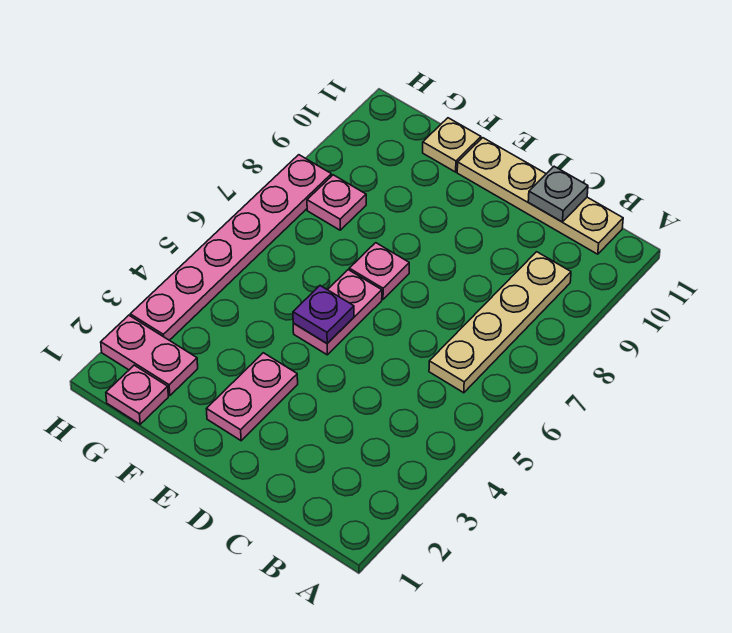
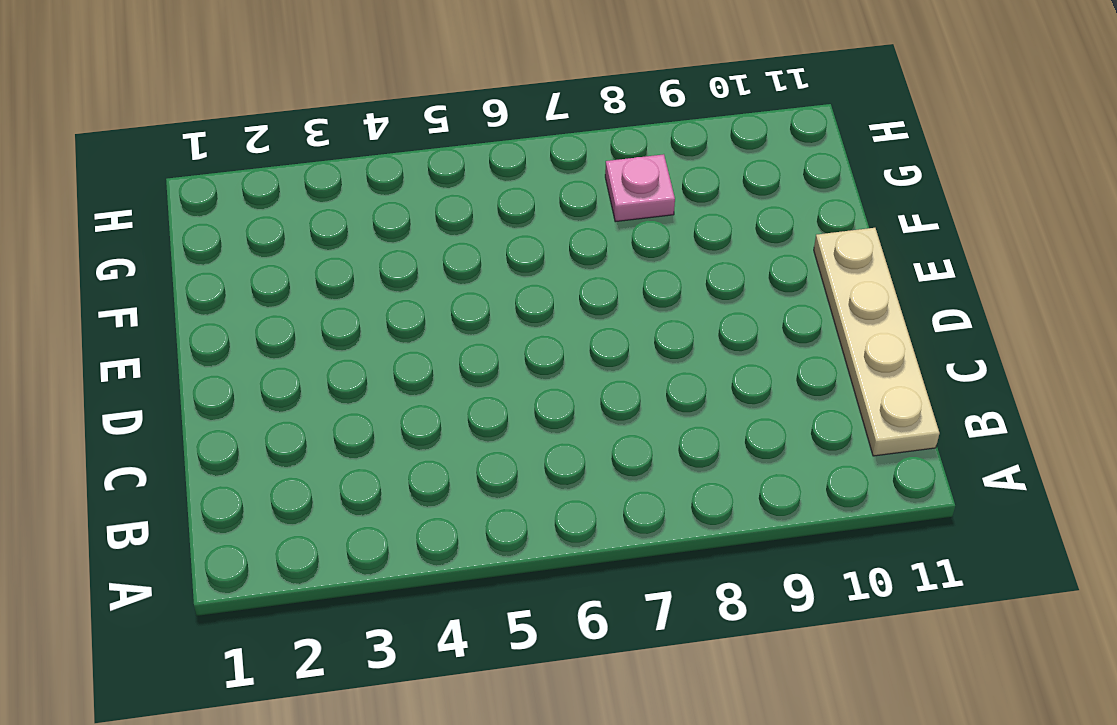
none -> tan plate B6:B9 level 1
none -> pink plate E2:E3 level 1
none -> pink plate E5:E6 level 1

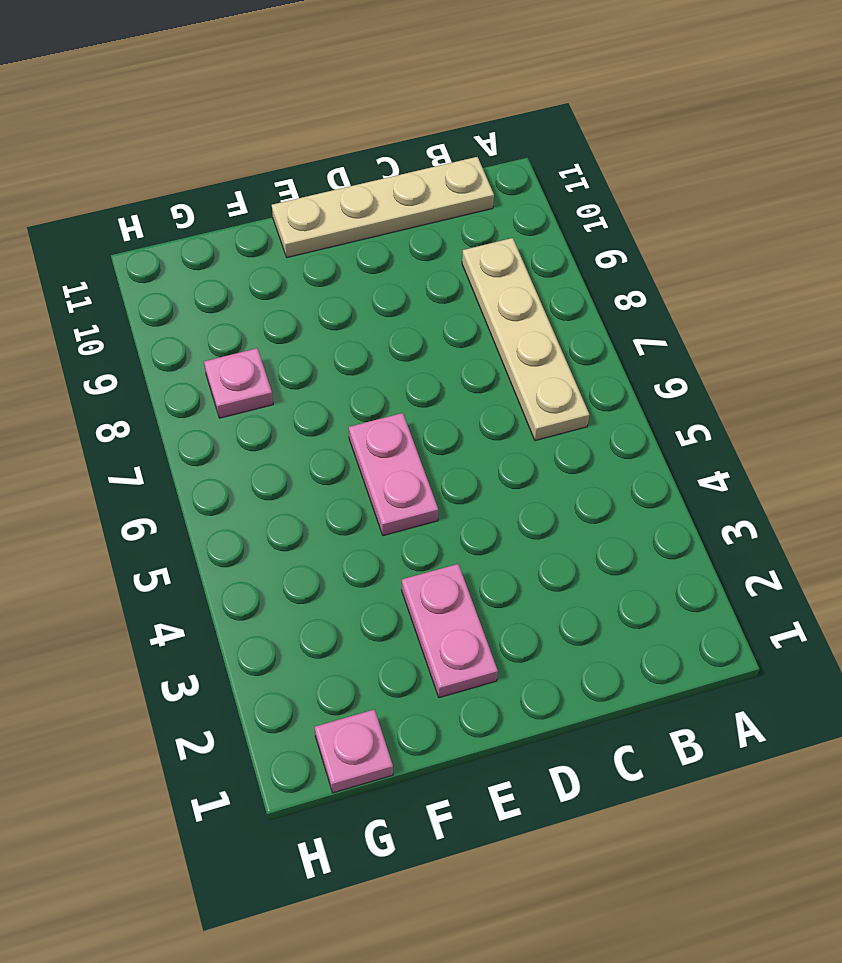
none -> pink plate E7 level 1
none -> tan plate F11 level 1
none -> pink plate G2:H2 level 1

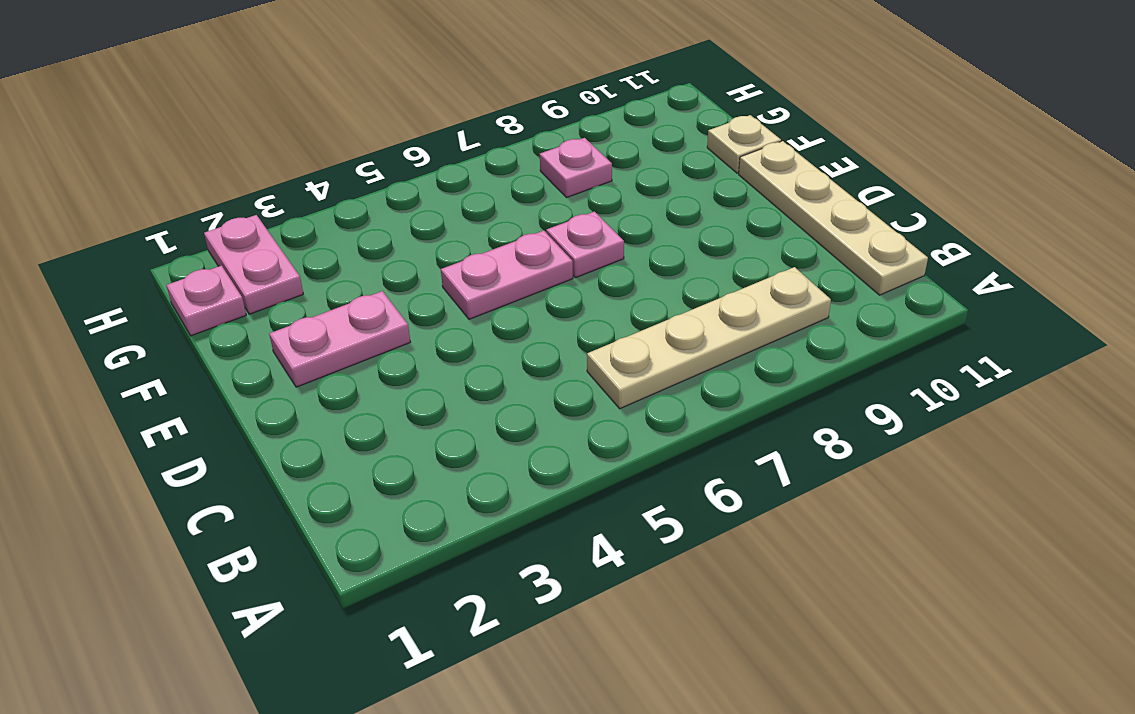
none -> pink plate H3:H8 level 1
none -> grey plate C11 level 2
none -> purple plate E5 level 2

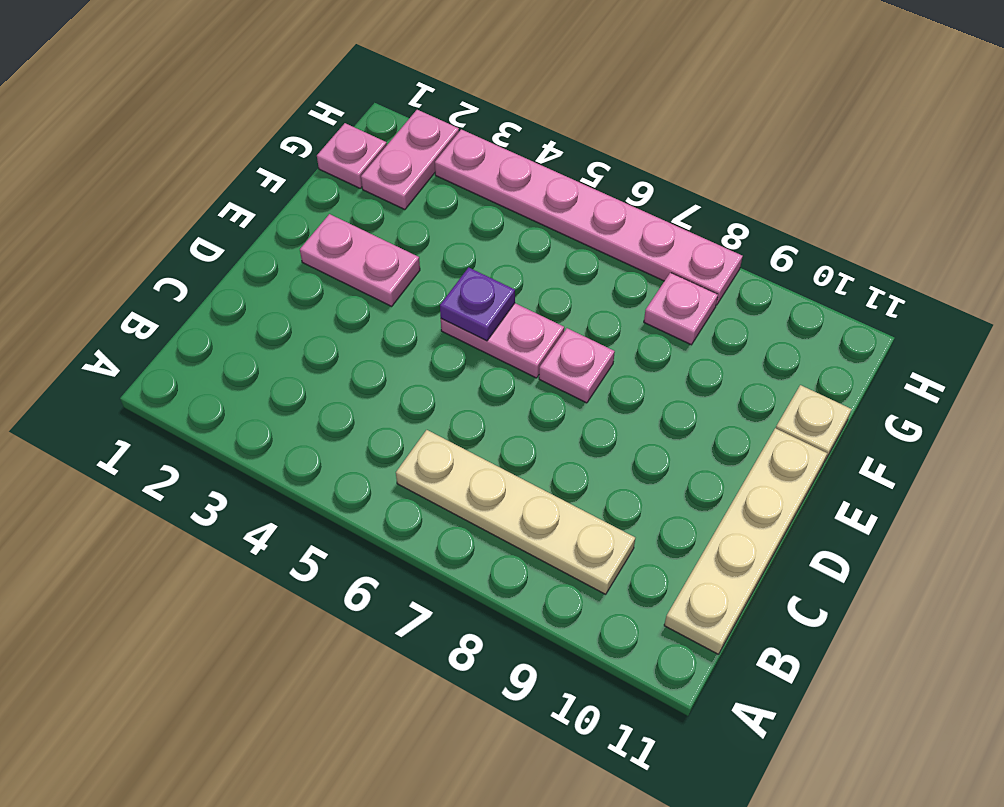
none -> grey plate C11 level 2

